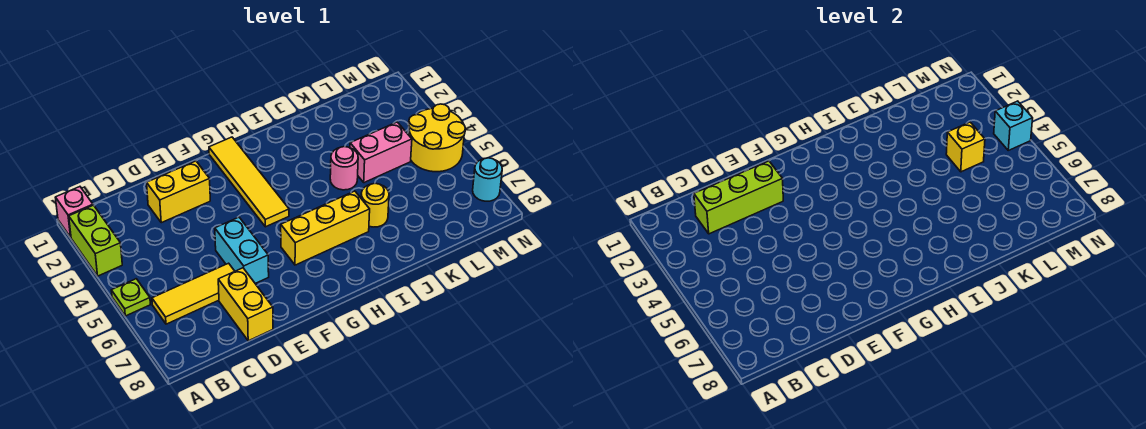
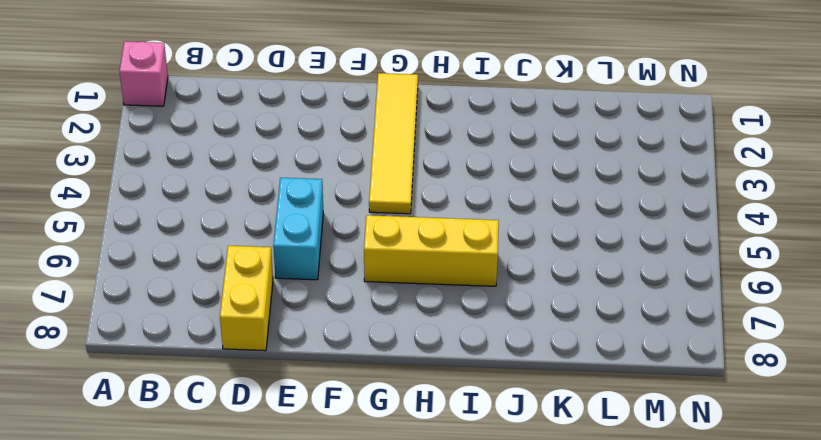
none -> lime brick A2:A3 level 1
none -> lime plate A5 level 1
none -> yellow tile B6:D6 level 1

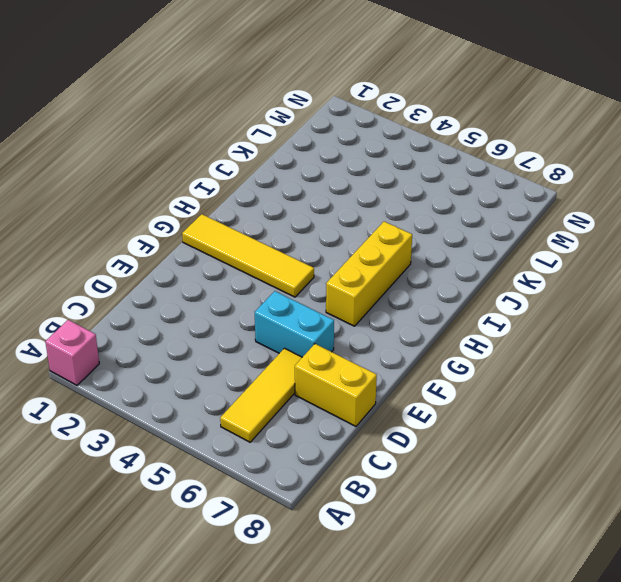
none -> lime brick A2:A3 level 1
none -> lime plate A5 level 1
none -> yellow brick D2:E2 level 1

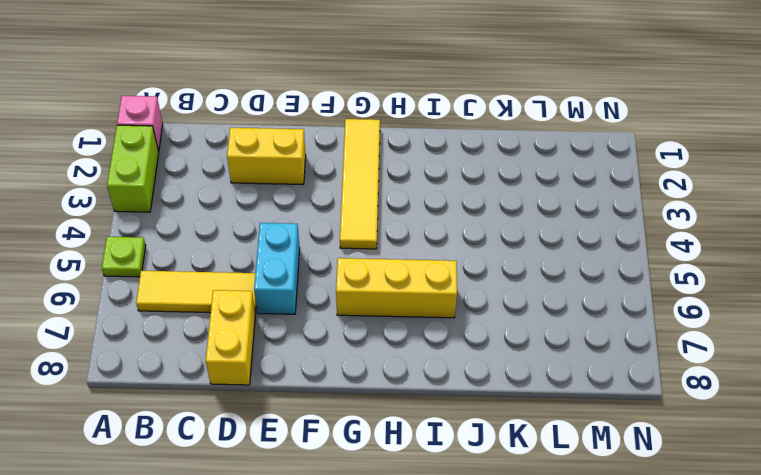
none -> pink round brick J4 level 1
none -> yellow round brick J6 level 1
none -> pink brick K4:L4 level 1

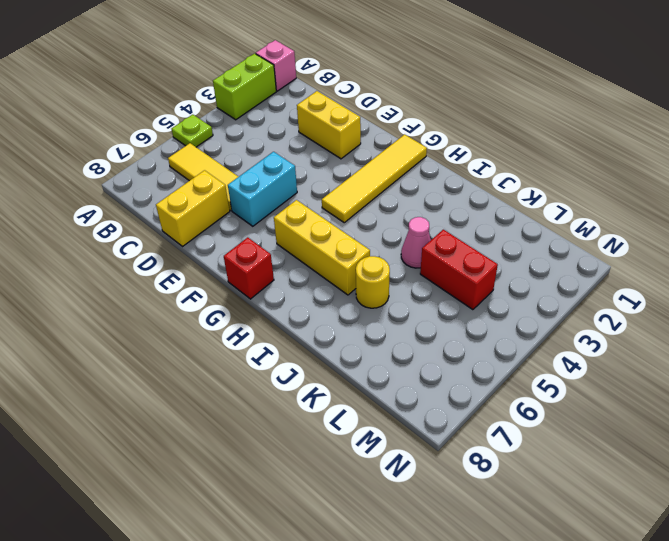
red brick G8 level 1 -> none
pink cone J4 level 1 -> pink round brick J4 level 1
red brick K4:L4 level 1 -> pink brick K4:L4 level 1
none -> yellow round brick M4:N5 level 1
none -> cyan round brick N7 level 1
none -> lime brick C2:E2 level 2

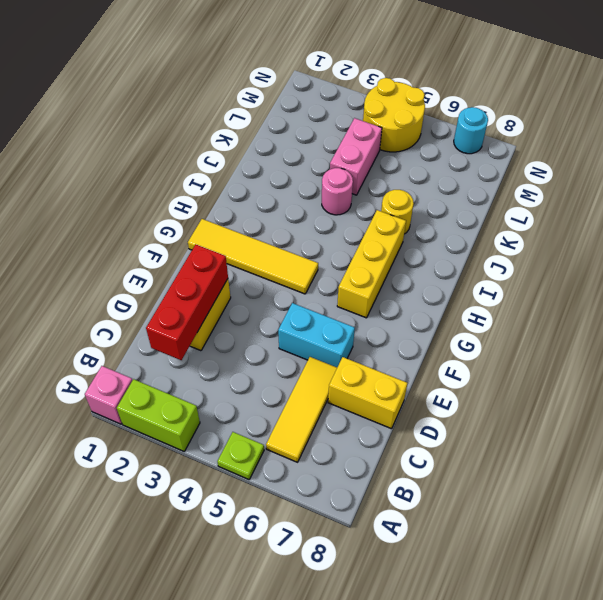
red brick C2:E2 level 2 -> lime brick C2:E2 level 2
none -> yellow brick L4 level 2
none -> cyan brick N4 level 2

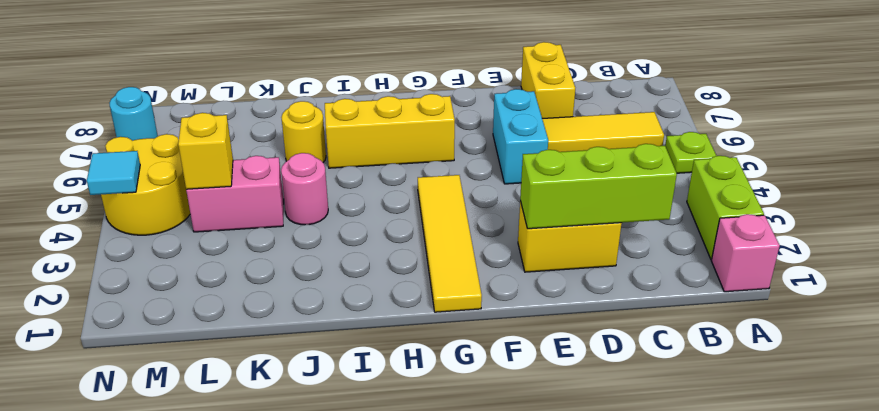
cyan tile N4 level 2 -> cyan brick N4 level 2

